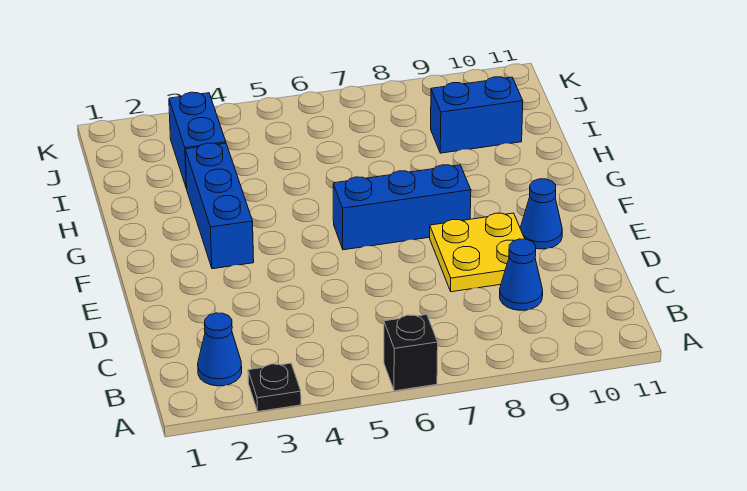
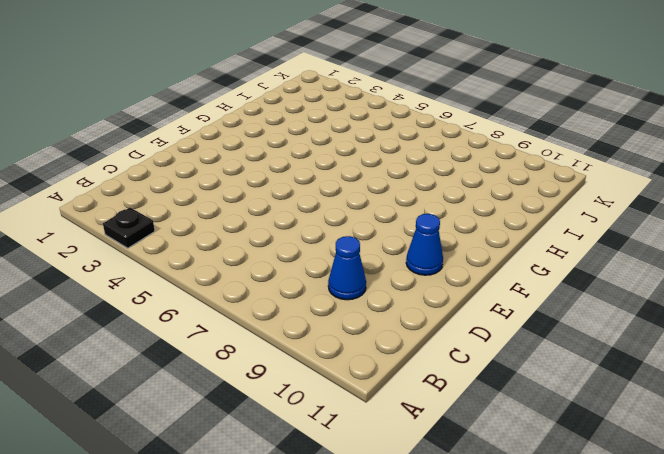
none -> black brick A6 level 1
none -> blue cone B2 level 1

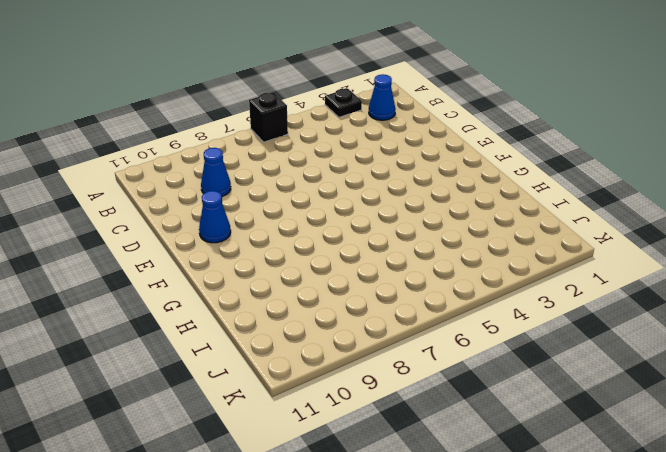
none -> yellow plate D8:E9 level 1
none -> blue brick F3:H3 level 1

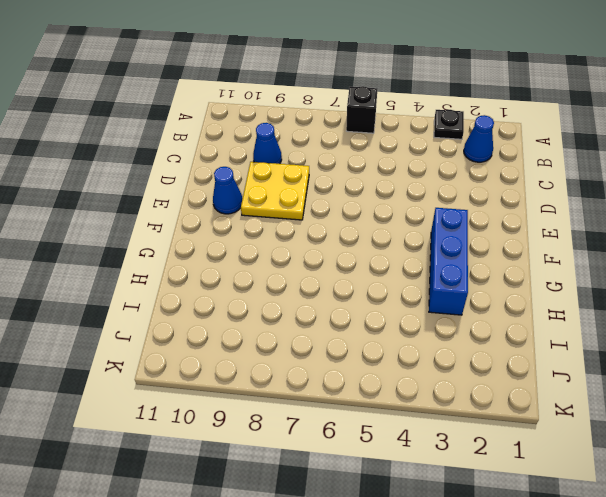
none -> blue brick F6:F8 level 1
none -> blue brick I3:J3 level 1

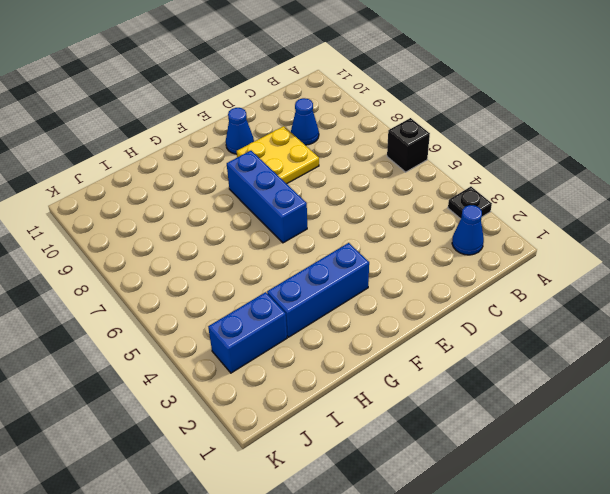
none -> blue brick I9:I10 level 1

